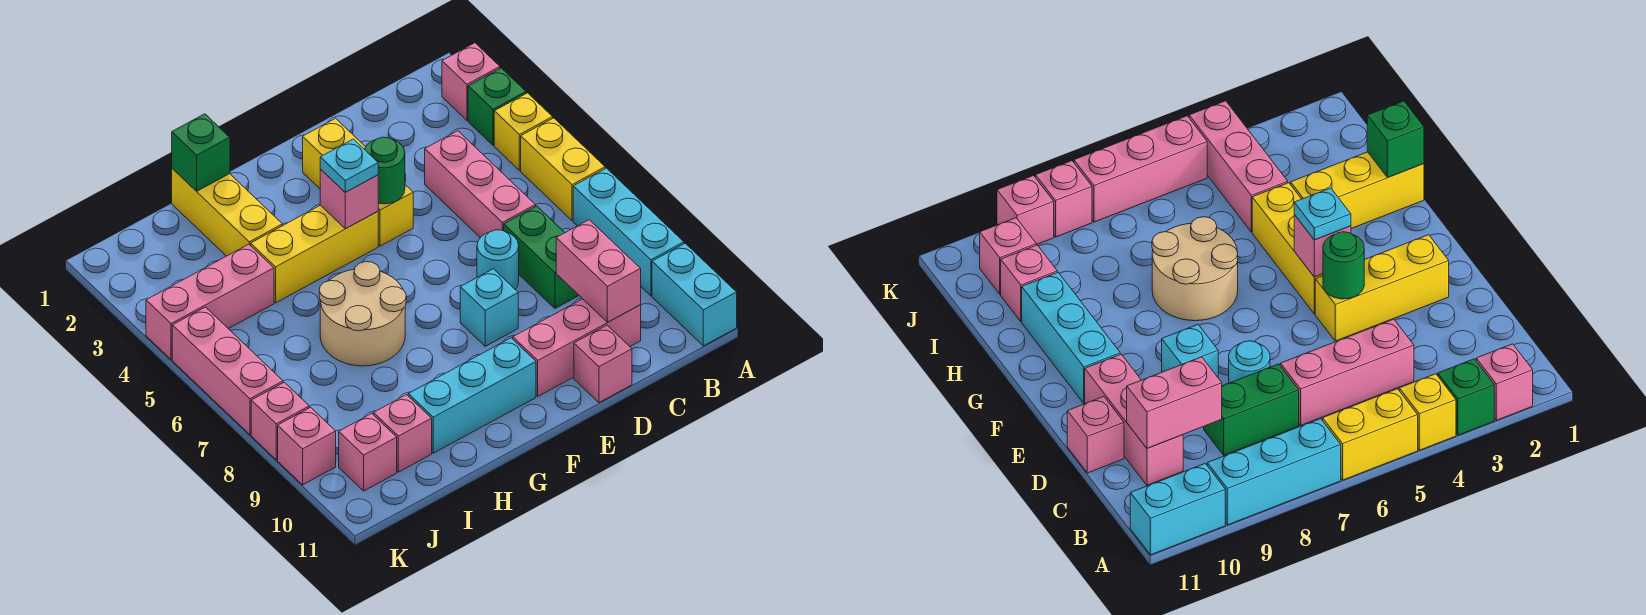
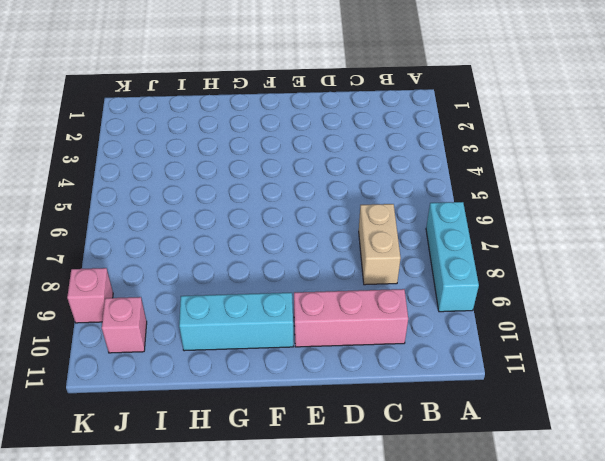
tan brick C7:C8 level 1 -> green brick C7:C8 level 1
none -> pink brick A2 level 1
none -> green brick A3 level 1
none -> yellow brick A4 level 1

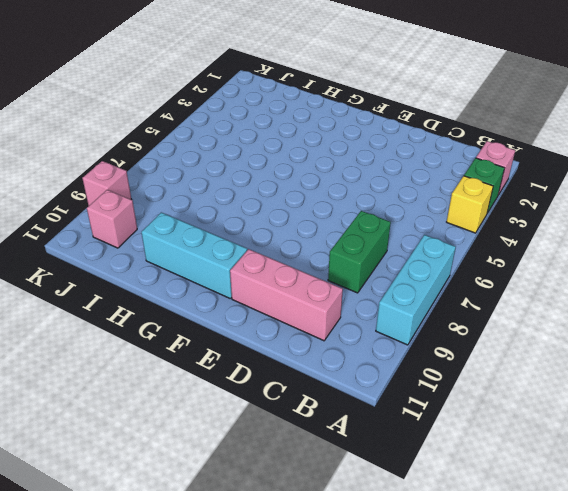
none -> yellow brick A5:A6 level 1
none -> cyan brick A10:A11 level 1
none -> pink brick C4:C6 level 1

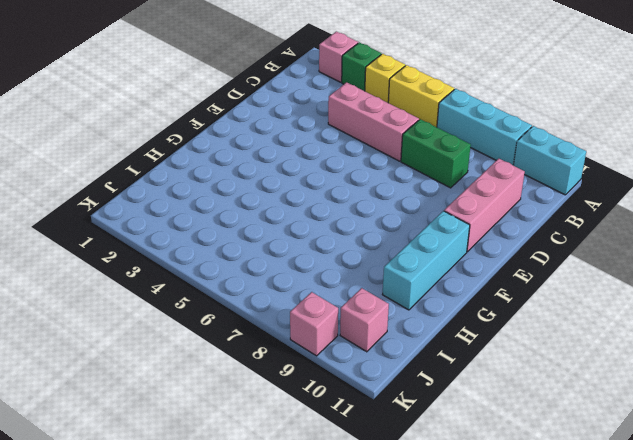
none -> cyan round brick D7 level 1
none -> pink brick D11 level 1
none -> yellow brick E2:E4 level 1

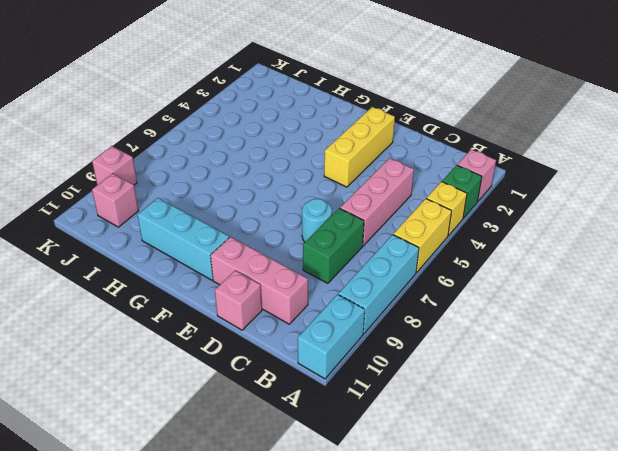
none -> cyan brick E8 level 1
none -> yellow brick F4:H4 level 1
none -> tan round brick G6:H7 level 1

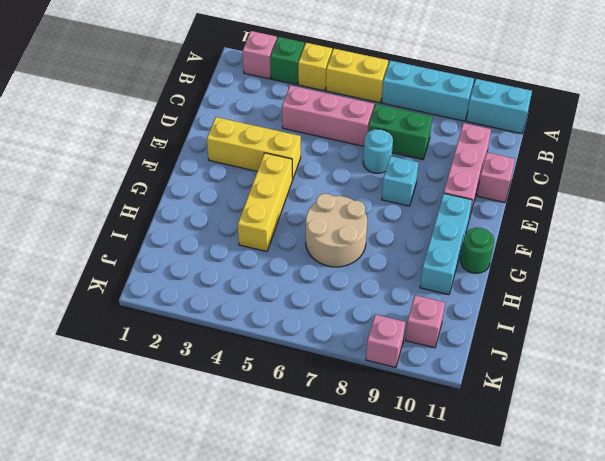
green round brick G11 level 1 -> green round brick E4 level 2
none -> yellow brick H1:H3 level 1
none -> pink brick I4:K4 level 1
none -> pink brick I10 level 1

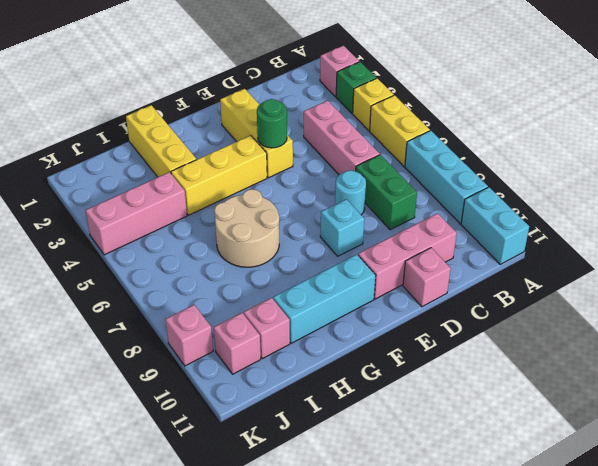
none -> pink brick K5:K7 level 1
none -> pink brick K8 level 1
none -> pink brick C9:C10 level 2

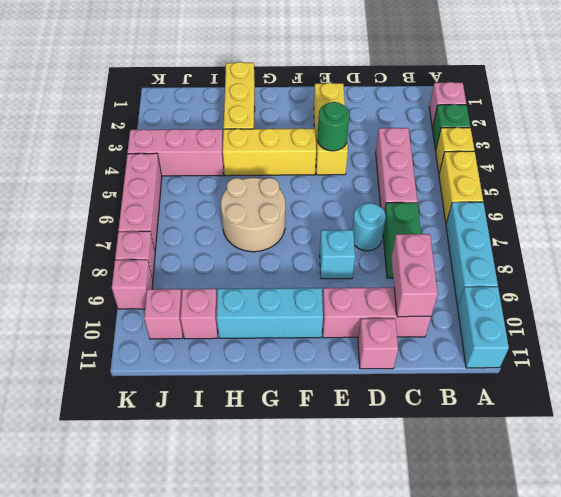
none -> pink brick F4 level 2
none -> green brick H1 level 2
none -> cyan plate F4 level 3

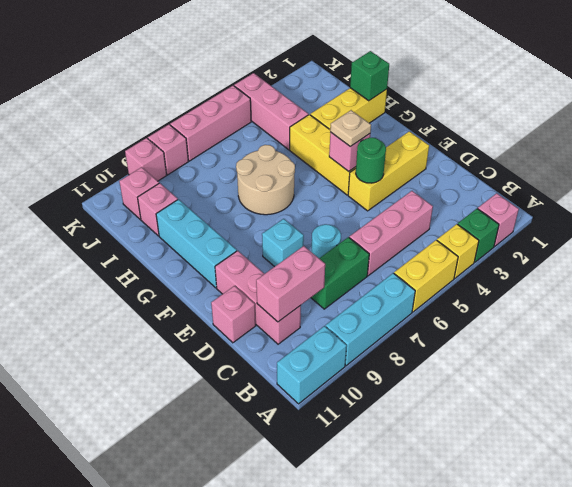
tan plate F4 level 3 -> cyan plate F4 level 3

